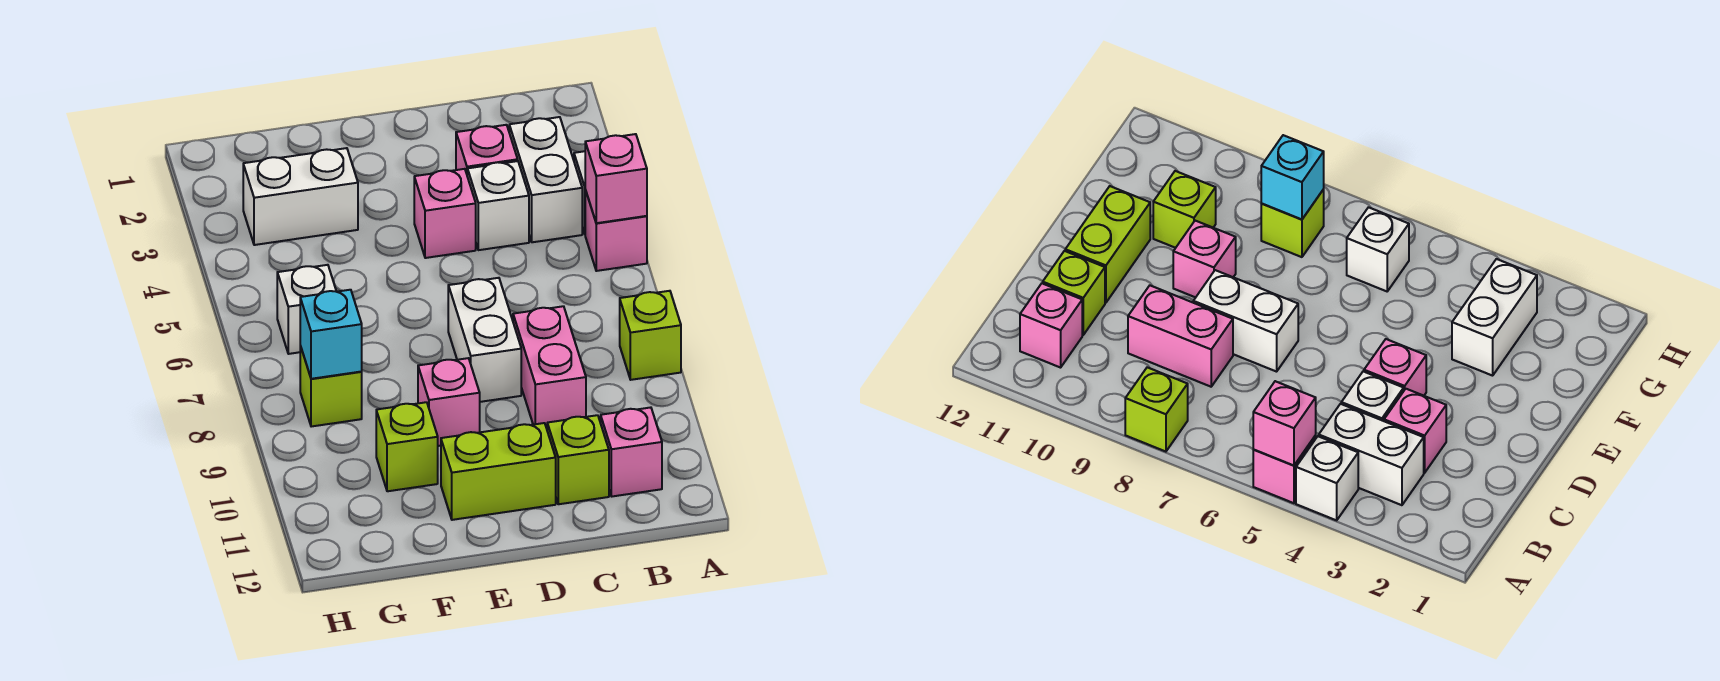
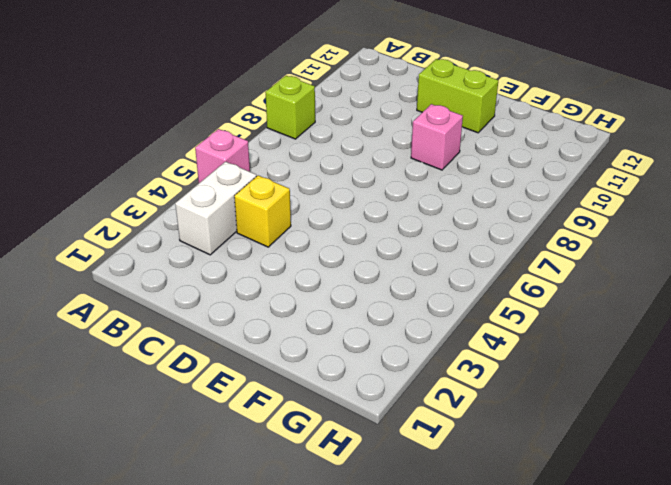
yellow brick C4 level 1 -> white brick C4 level 1
none -> white brick A4 level 1
none -> pink brick B11 level 1
none -> pink brick C3 level 1

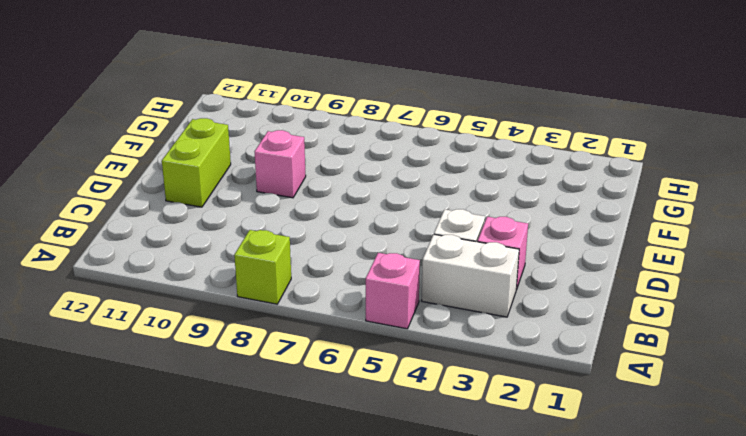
none -> white brick A4 level 1
none -> pink brick B11 level 1
none -> pink brick C8:C9 level 1

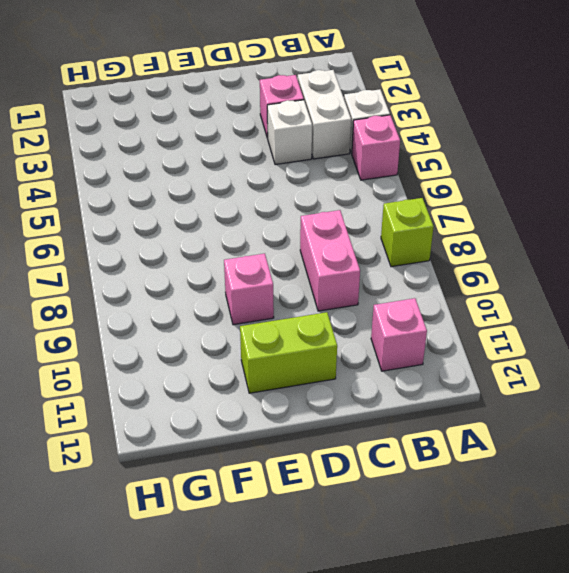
none -> lime brick C11 level 1
none -> pink brick D4 level 1
none -> white brick D7:D8 level 1

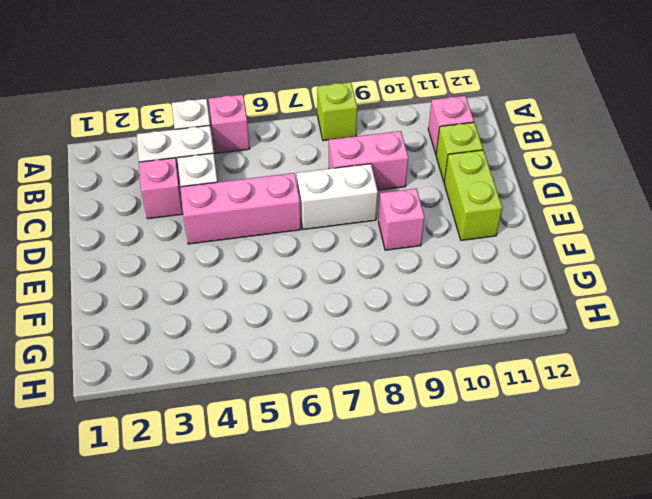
pink brick D4:D6 level 1 -> pink brick D4 level 1
none -> white brick F3:G3 level 1
none -> lime brick F10 level 1
none -> white brick G6 level 1

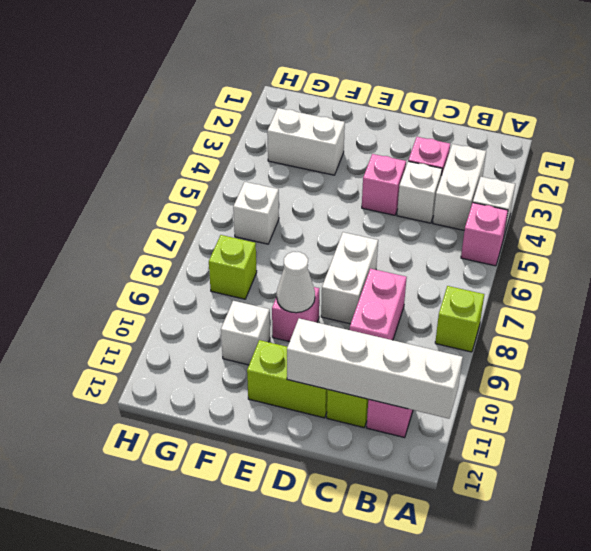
white brick A11:D11 level 2 -> none
white cone E9 level 2 -> none
white brick F10 level 1 -> lime brick F10 level 1
none -> pink brick A5 level 2
none -> cyan brick G8 level 2

